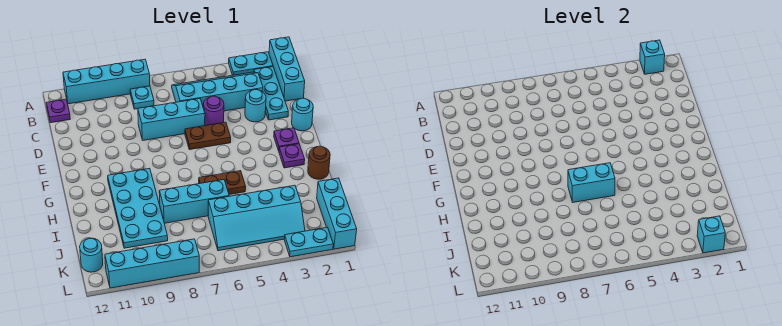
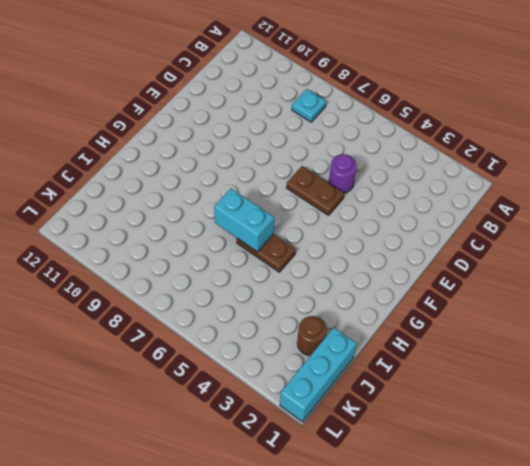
brown round brick J2 level 1 -> brown round brick H1 level 1
none -> cyan brick A1:C1 level 1
none -> cyan plate A2:A3 level 1
none -> cyan brick A8:A11 level 1

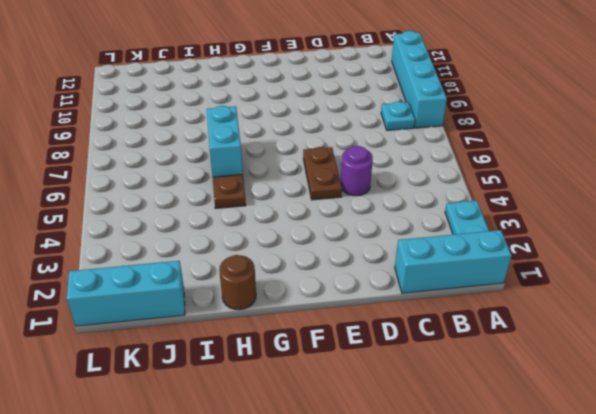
none -> cyan plate B2:D2 level 1
none -> cyan slope B3:C6 level 1 top C
none -> purple plate B12 level 1

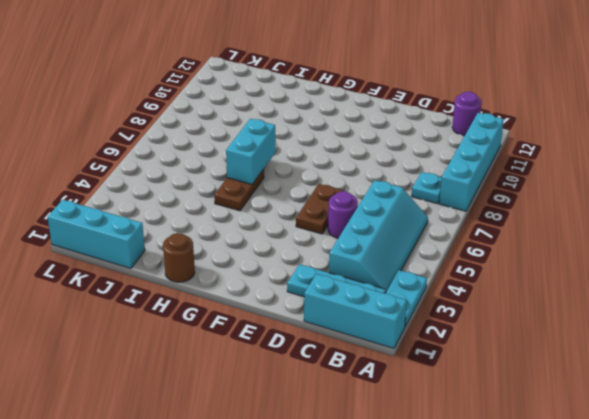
purple round brick B12 level 1 -> purple plate B12 level 1
none -> cyan round brick D3 level 1
none -> cyan brick D6:D8 level 1
none -> cyan round brick E1 level 1

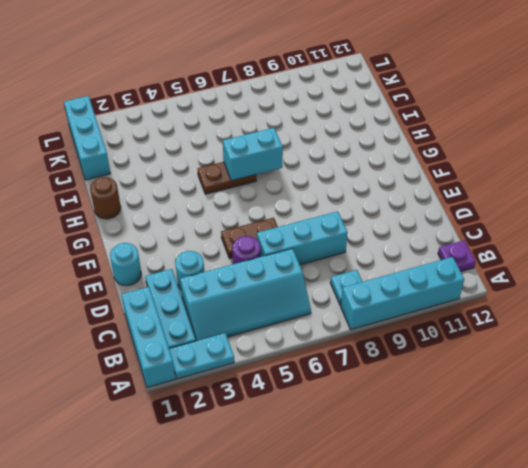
none -> purple plate F2 level 1
none -> purple plate G2 level 1
none -> cyan plate G9:J10 level 1

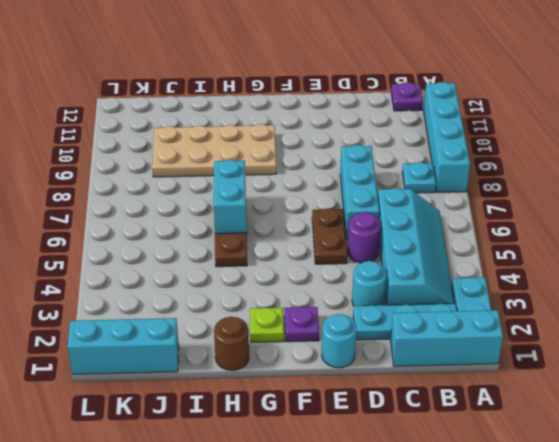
lime plate G2 level 1 -> purple plate G2 level 1
tan plate G9:J10 level 1 -> cyan plate G9:J10 level 1
none -> cyan brick I6:I8 level 1
none -> cyan slope J3:K6 level 1 top J
none -> cyan round brick K12 level 1

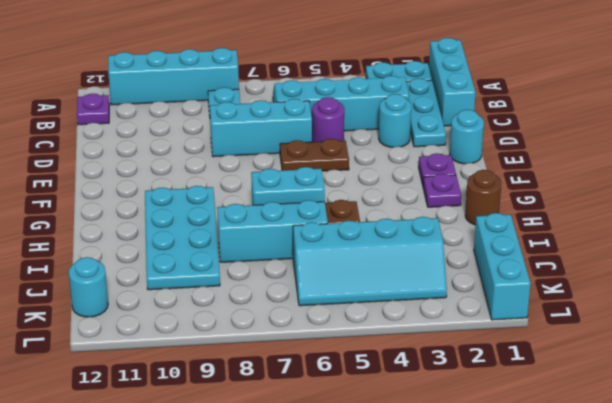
none -> cyan plate L2:L3 level 1
none -> cyan brick L8:L11 level 1
none -> cyan brick A2 level 2

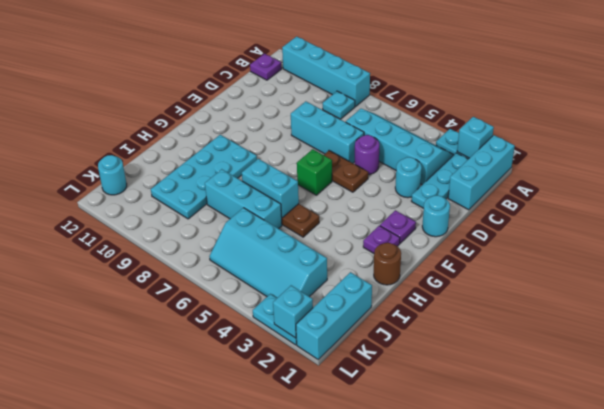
green brick F6 level 1 -> none
none -> cyan brick L8:L11 level 1

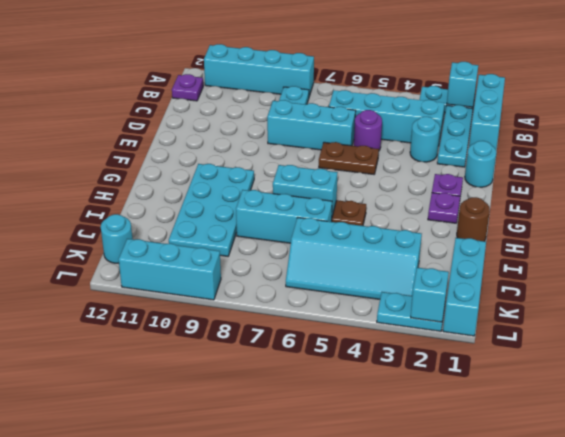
cyan brick L9:L11 level 1 -> cyan brick L8:L11 level 1

